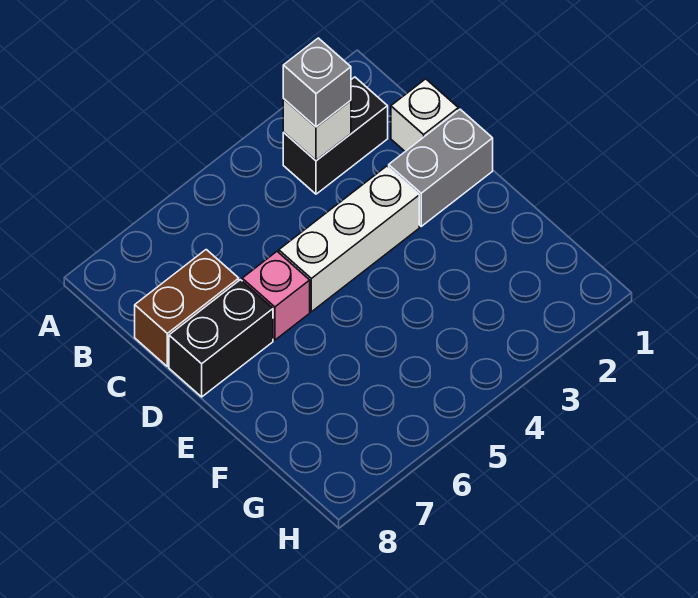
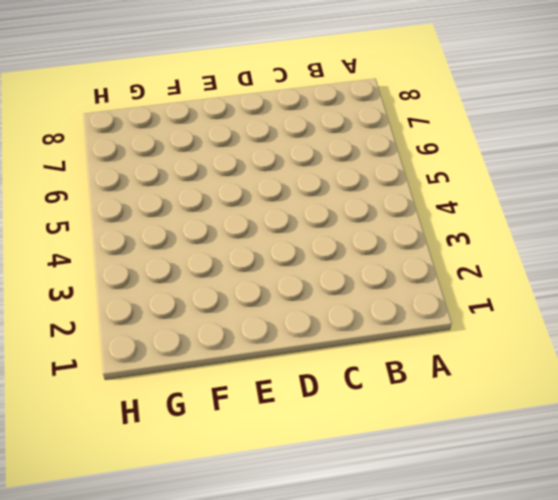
none -> black brick B2:B3 level 1
none -> white brick C1 level 1

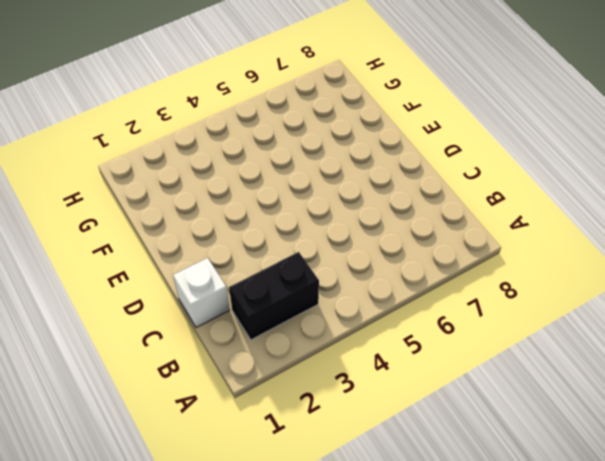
none -> brown brick C7:C8 level 1
none -> grey brick D1:D2 level 1

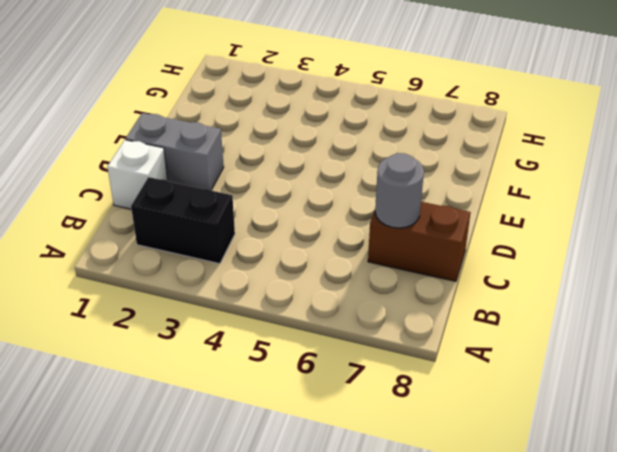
grey round brick C7 level 2 -> none
none -> white brick D3:D5 level 1
none -> pink brick D6 level 1

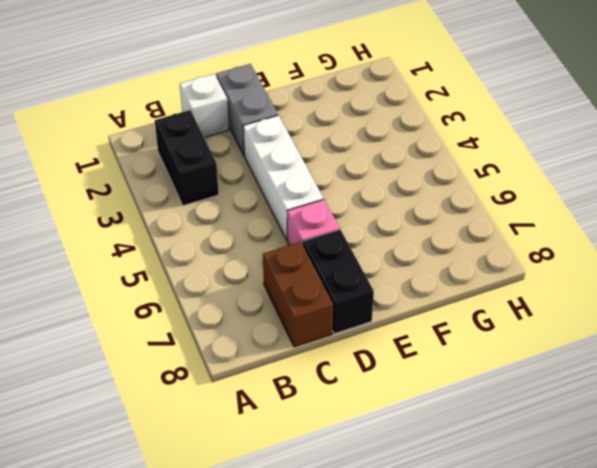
none -> white brick B3 level 2
none -> grey brick B3 level 3

